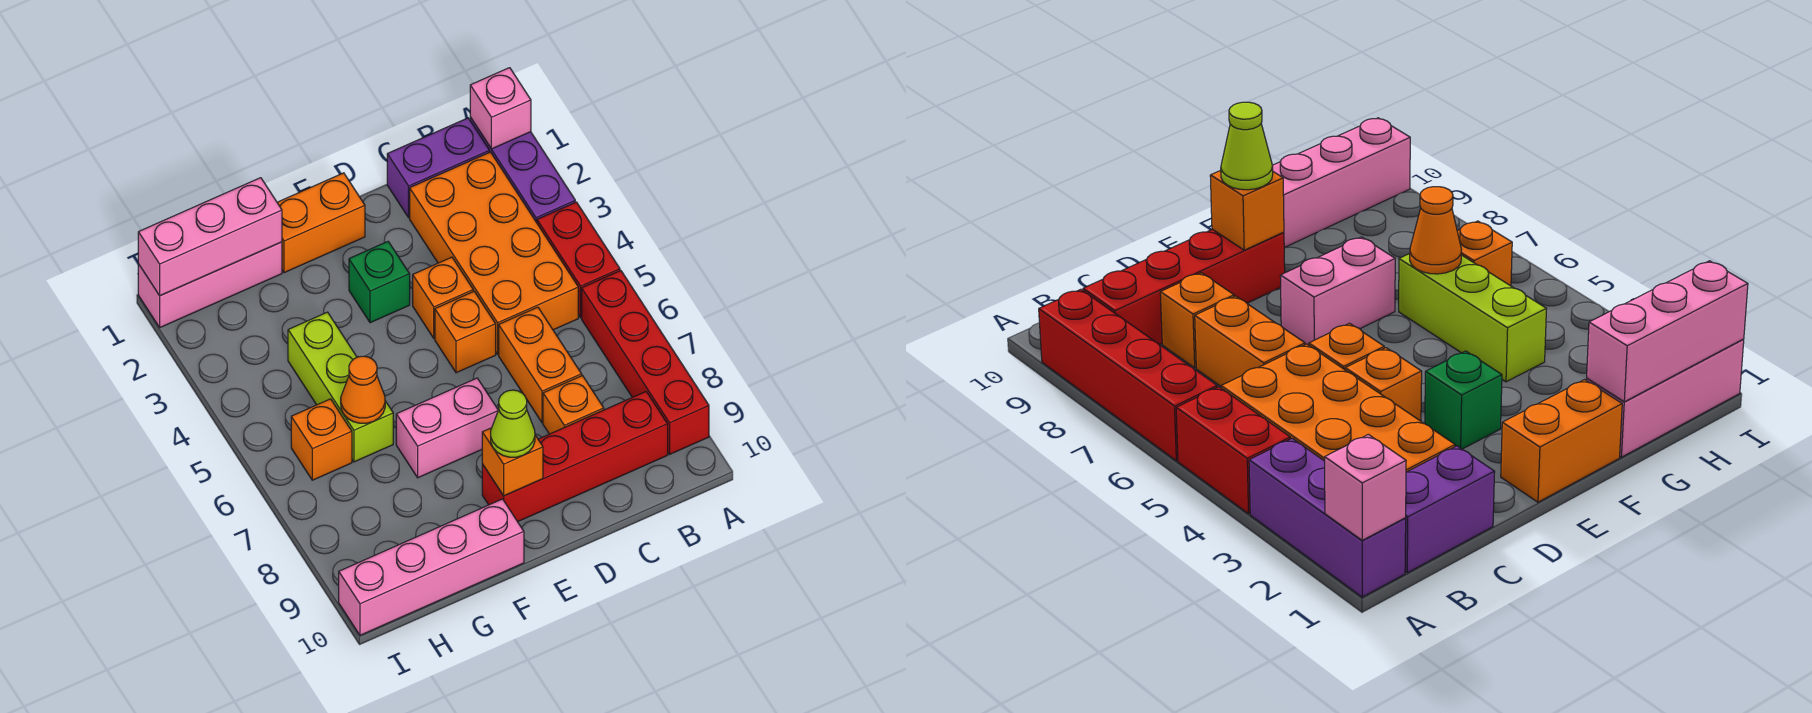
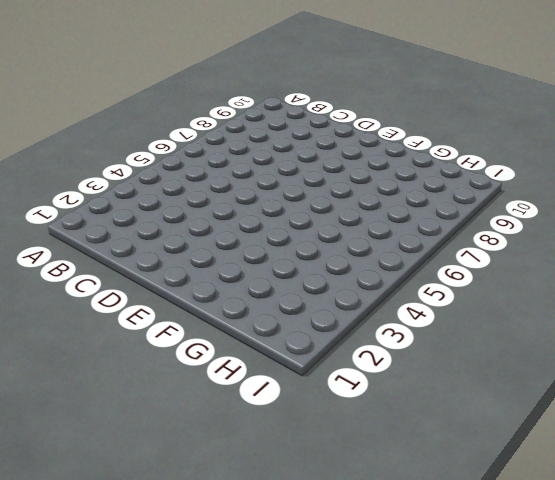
none -> purple brick A1:A3 level 1
none -> red brick A4:A5 level 1
none -> red brick A6:A9 level 1

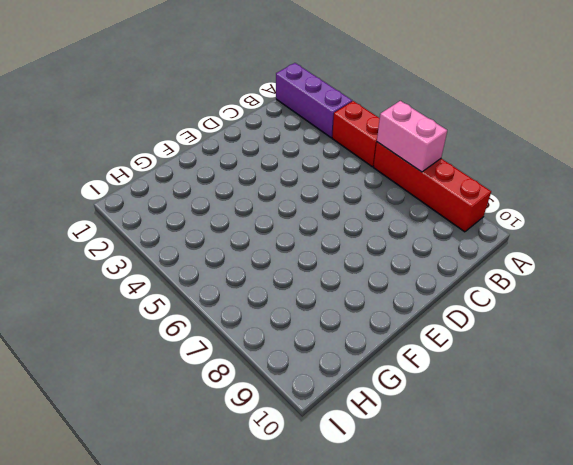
pink brick A6:A7 level 2 -> pink brick E7:F7 level 1
none -> purple brick B1:C1 level 1
none -> orange brick B2:C5 level 1
none -> red brick B9:E9 level 1

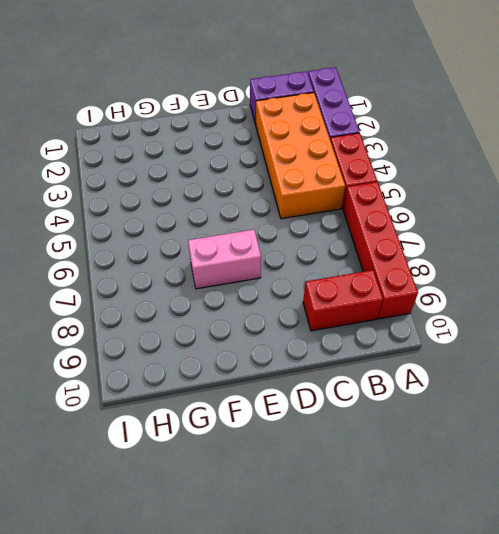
red brick B9:C9 level 1 -> red brick B9:E9 level 1
none -> orange brick C6:C7 level 1
none -> orange brick C8 level 1
none -> orange brick D4 level 1

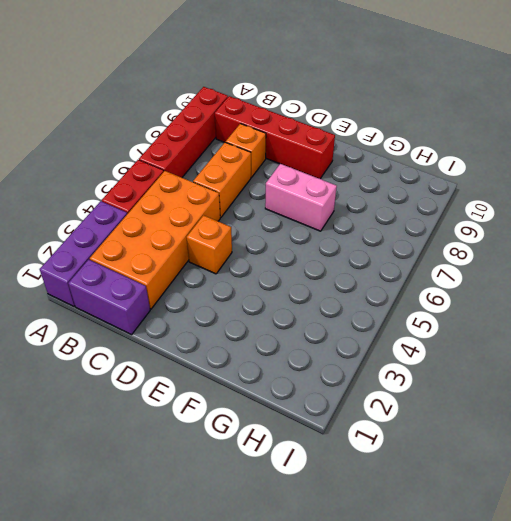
none -> orange brick D5 level 1
none -> orange brick E1:F1 level 1
none -> green brick E3 level 1

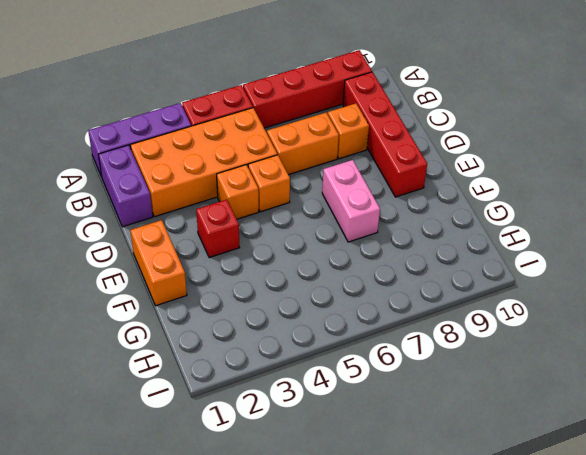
red brick E3 level 1 -> green brick E3 level 1
none -> pink brick F10:I10 level 1
none -> pink brick G1:I1 level 1
none -> lime brick G4:G6 level 1

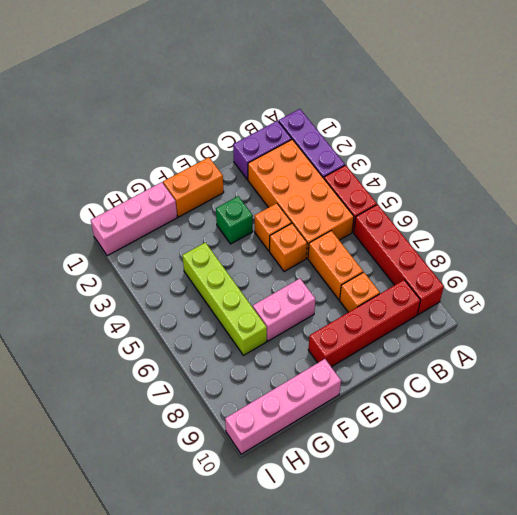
lime brick G4:G7 level 1 -> lime brick G4:G6 level 1
none -> orange brick H6 level 1
none -> pink brick A1 level 2
none -> orange brick E9 level 2

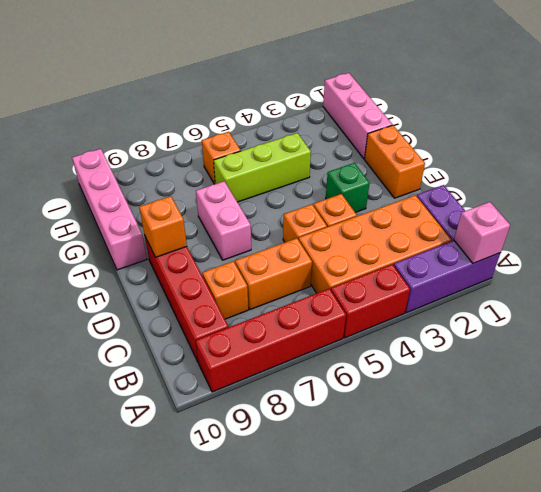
none -> pink brick G1:I1 level 2
none -> orange cone G6 level 2
none -> lime cone E9 level 3

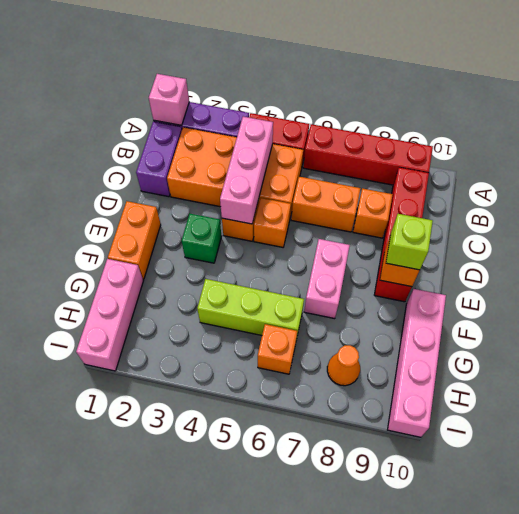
pink brick B4:D4 level 2 -> pink brick G1:I1 level 2
lime brick E9 level 3 -> lime cone E9 level 3
orange cone H8 level 1 -> orange cone G6 level 2

